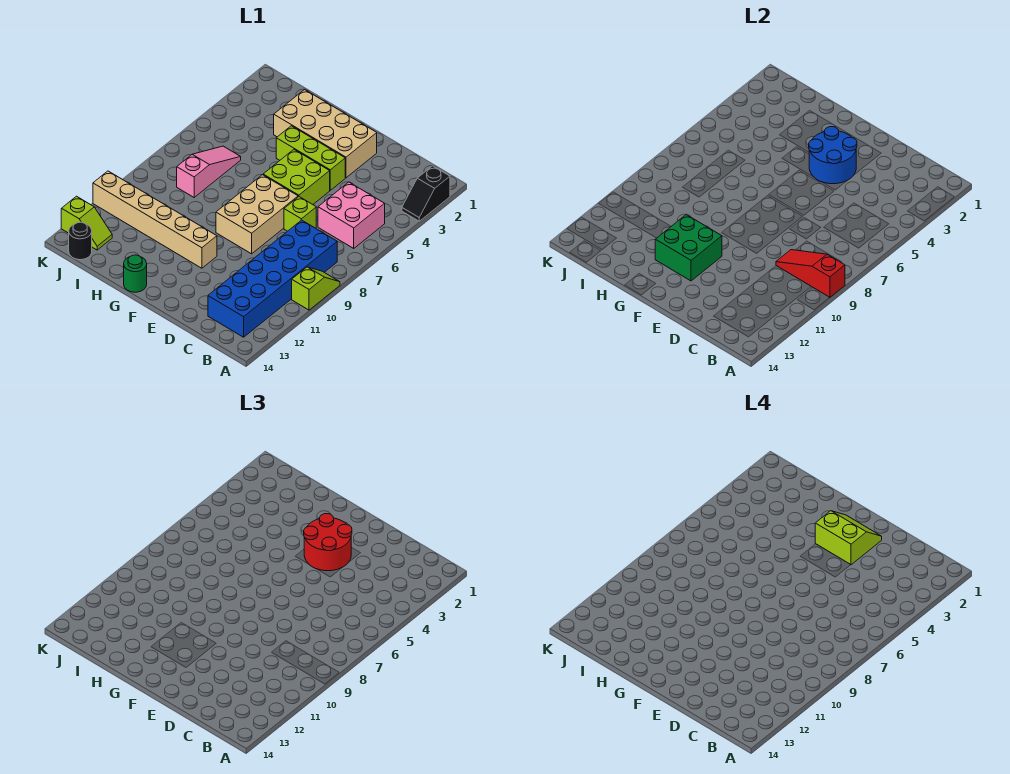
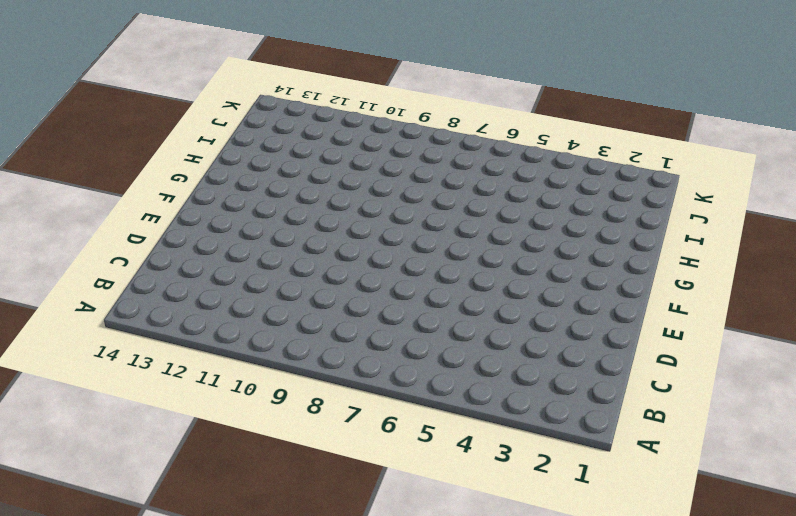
none -> black slope A2:A3 level 1 top 2
none -> lime slope A9:A10 level 1 top 10
none -> pink brick B5:C6 level 1

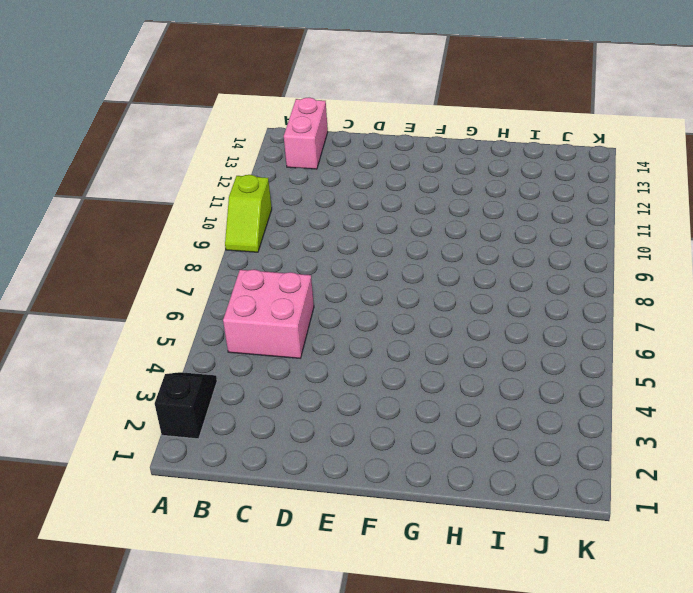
pink brick B13:B14 level 1 -> blue brick B8:C13 level 1
none -> lime brick D7 level 1
none -> tan brick E2:H3 level 1
none -> lime brick E4:G4 level 1

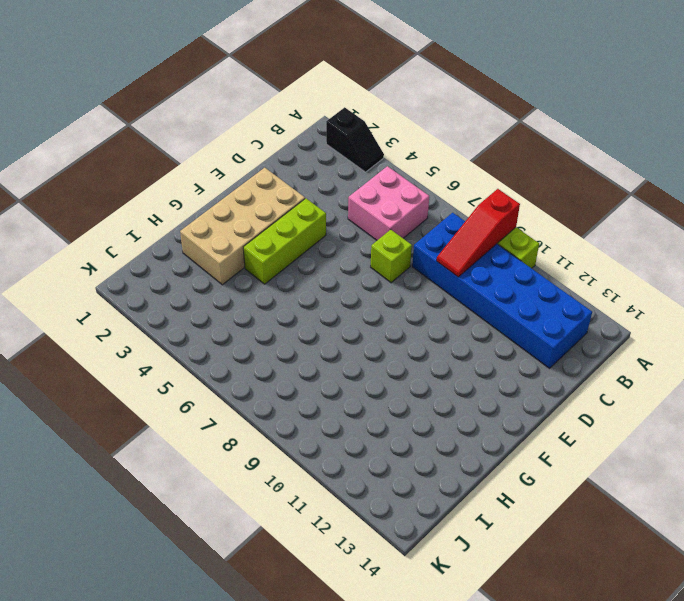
none -> lime brick E5:F6 level 1
none -> tan brick E7:F9 level 1
none -> tan brick F11:K11 level 1

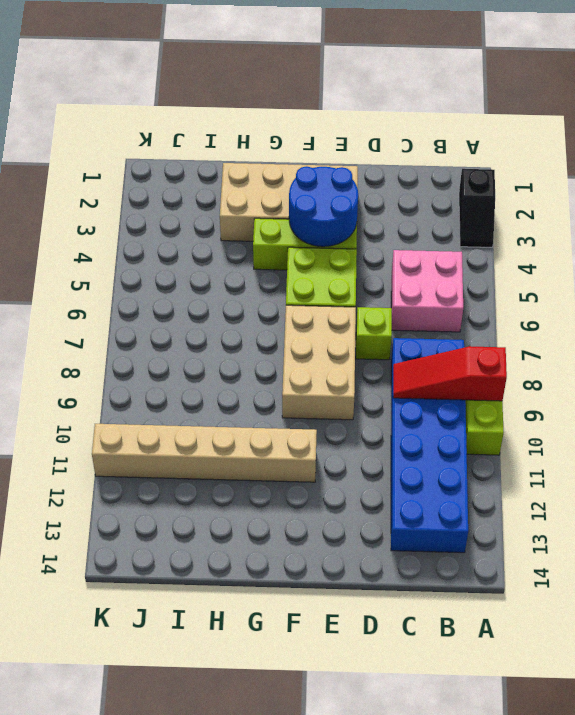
none -> green round brick G14 level 1
none -> pink slope I6:I8 level 1 top 8
none -> lime slope J13:K13 level 1 top K

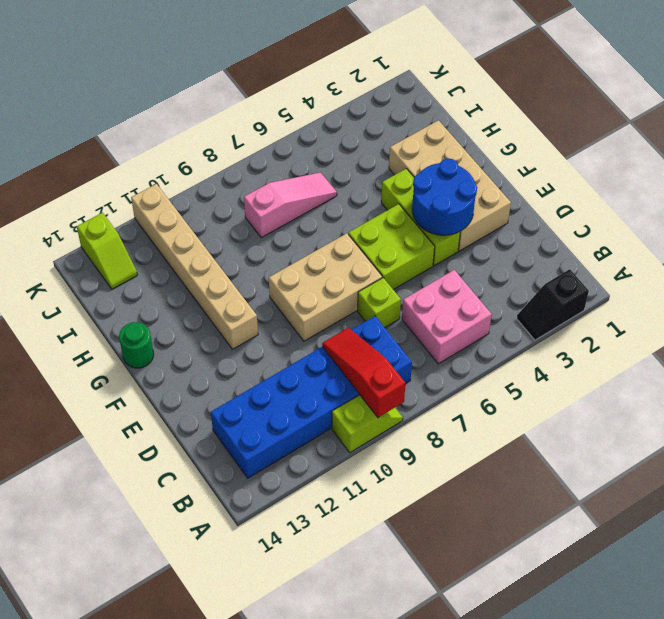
none -> black round brick J14 level 1
none -> green brick F11:G12 level 2
none -> red round brick E3:F4 level 3

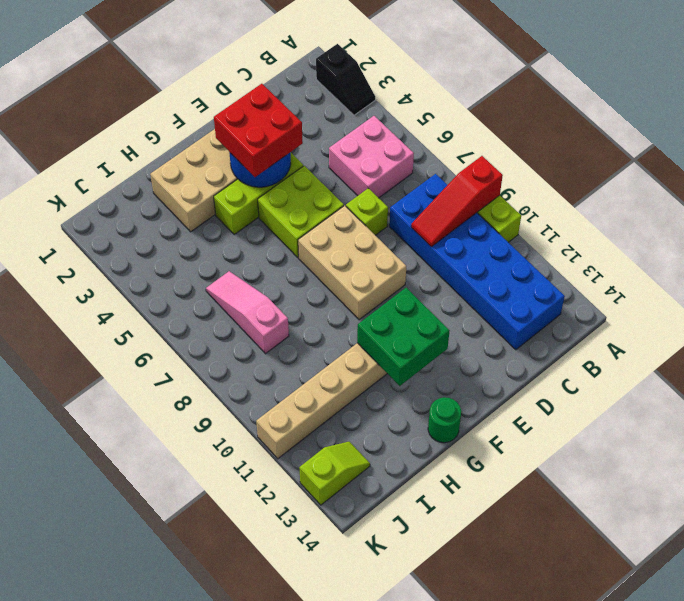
red brick E3:F4 level 3 -> red round brick E3:F4 level 3
none -> black round brick J14 level 1
none -> lime slope E2:F3 level 4 top 3

